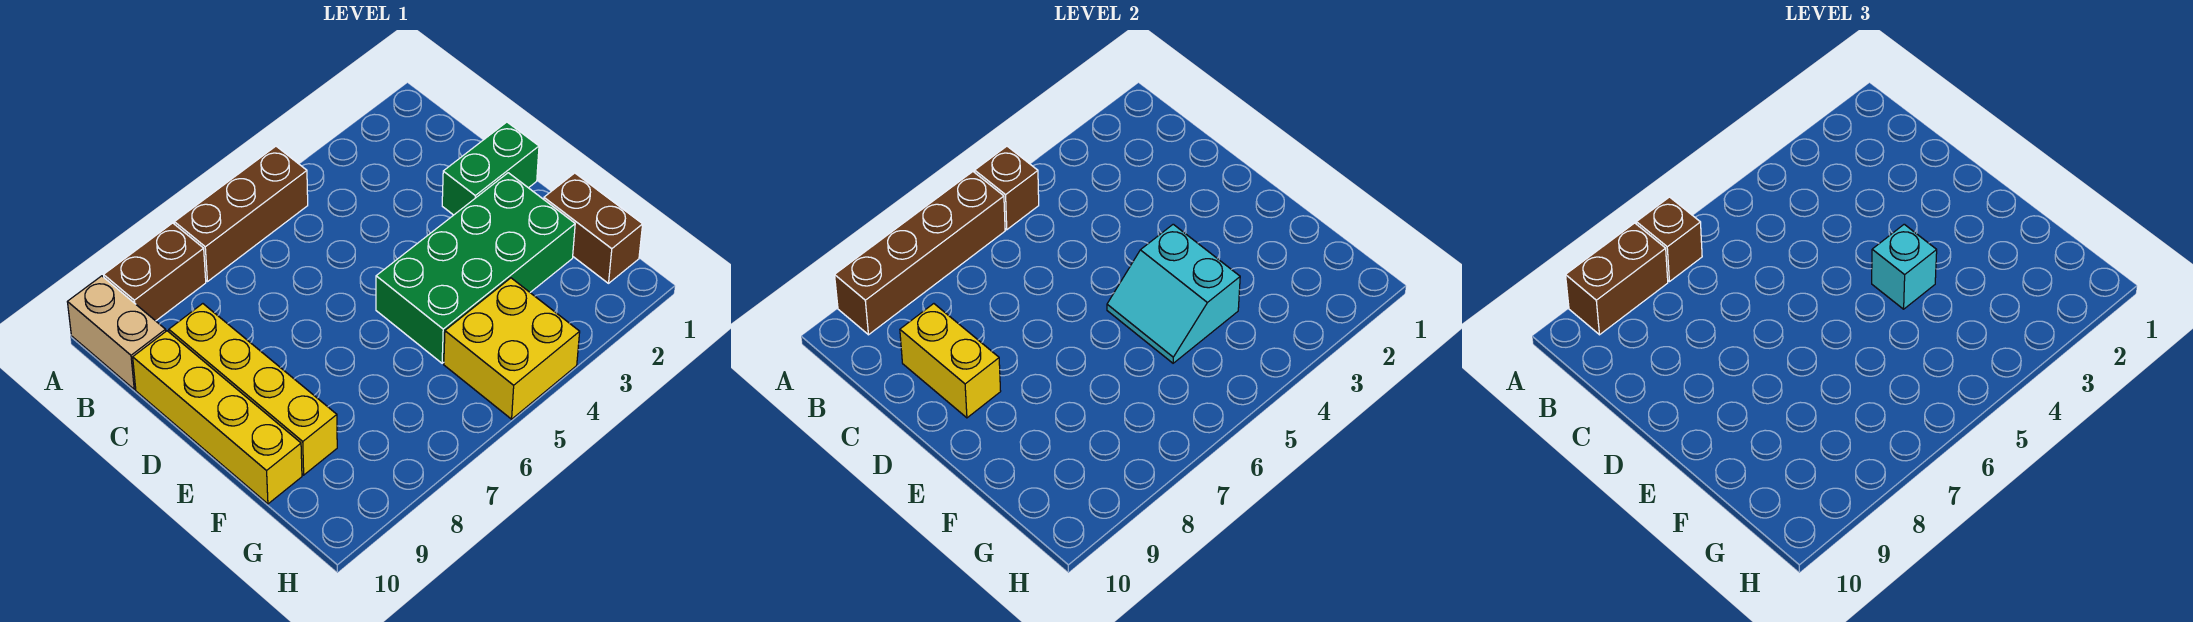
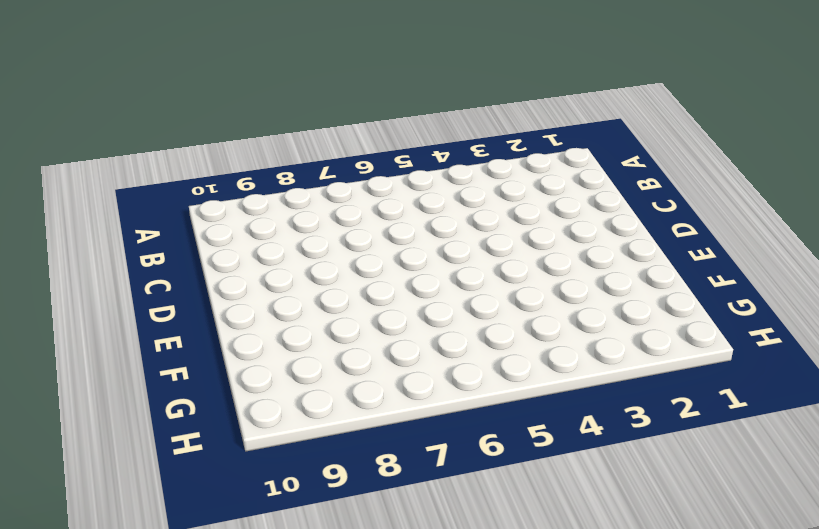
none -> brown brick A5:A7 level 1
none -> brown brick A8:A9 level 1
none -> tan brick A10:B10 level 1

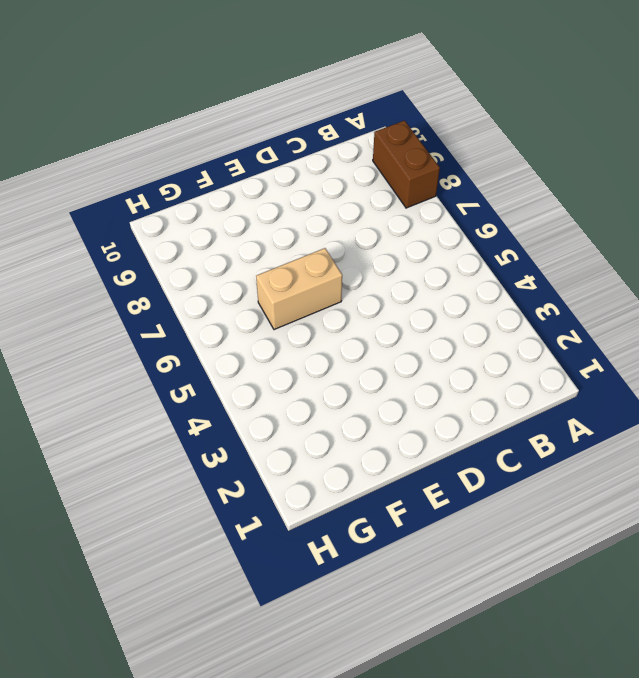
tan brick E6:F6 level 1 -> tan brick A10:B10 level 1
none -> brown brick A5:A7 level 1
none -> yellow brick C9:F9 level 1
none -> yellow brick C10:F10 level 1

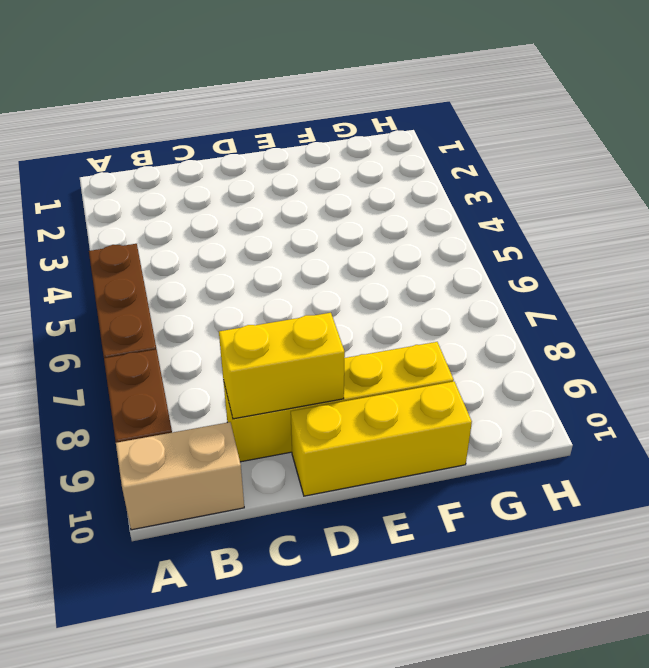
yellow brick D10:F10 level 1 -> yellow brick C10:F10 level 1
none -> green brick D1:D2 level 1
none -> green brick E2:F5 level 1
none -> brown brick F1:G1 level 1

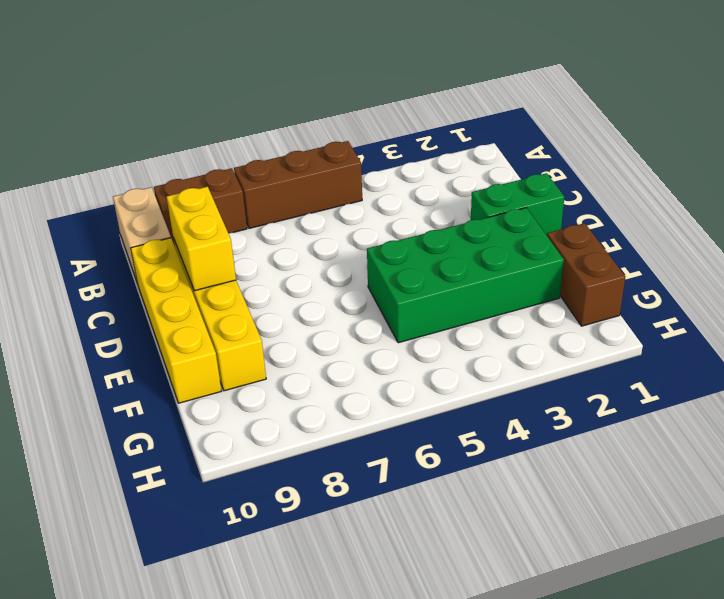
none -> yellow brick G4:H5 level 1
none -> brown brick A5 level 2
none -> brown brick A6:A9 level 2

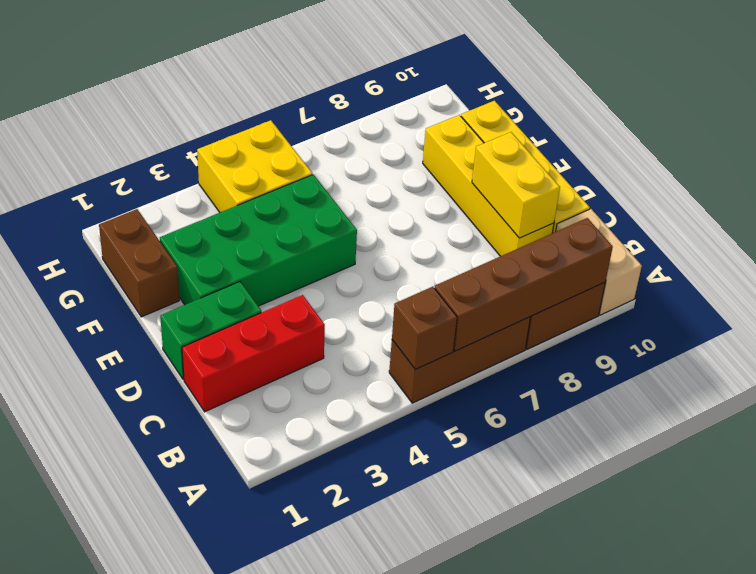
red brick C1:C3 level 1 -> none
none -> cyan slope E4:F5 level 2 top 4
none -> brown brick A7 level 3
none -> brown brick A8:A9 level 3

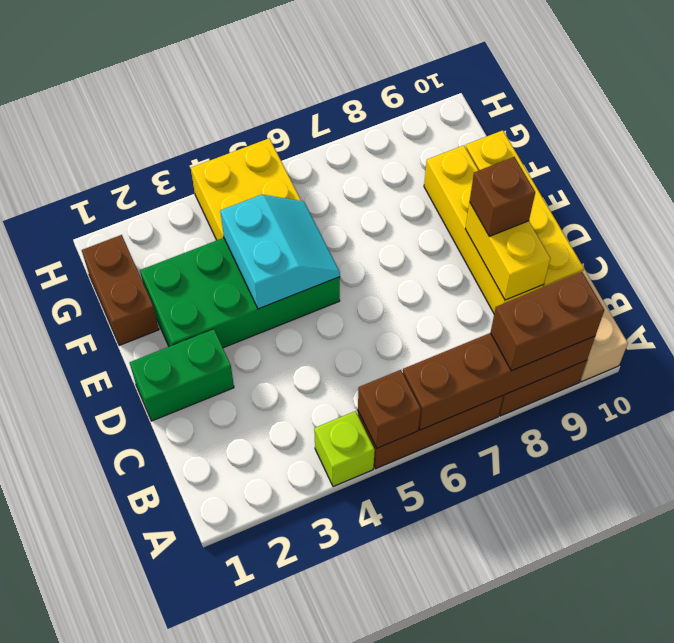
lime brick A4 level 1 -> none
brown brick D9 level 3 -> brown brick A7 level 3
none -> cyan brick E4 level 3

